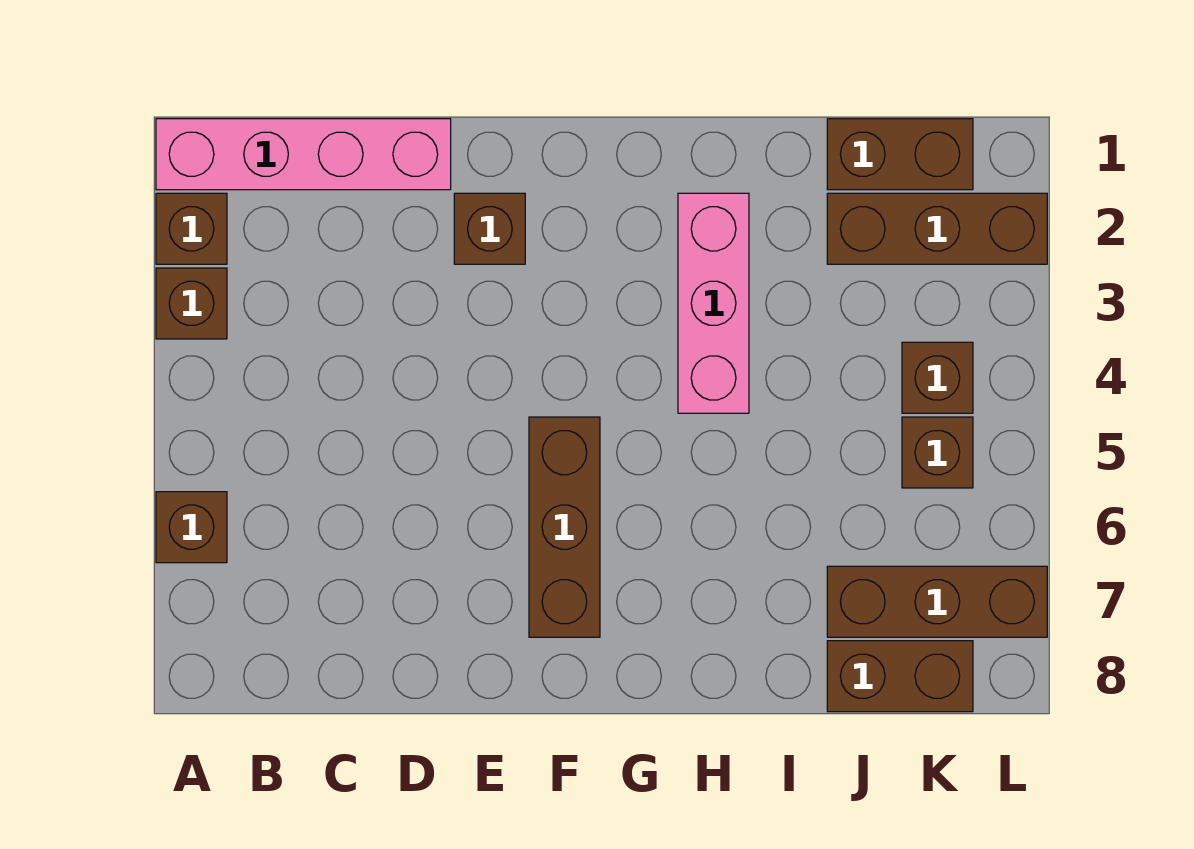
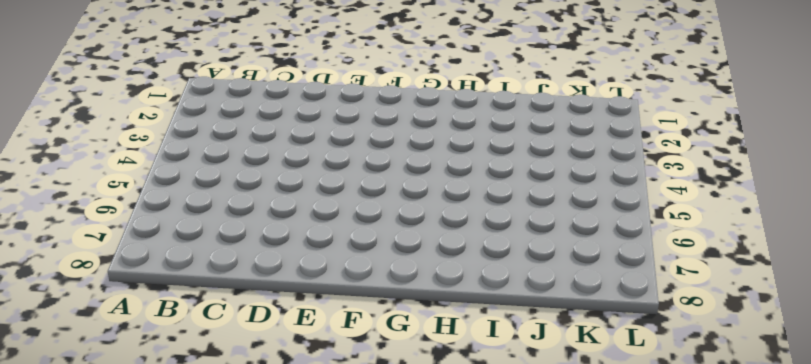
none -> pink brick A1:D1 level 1
none -> brown brick A2 level 1
none -> brown brick A3 level 1

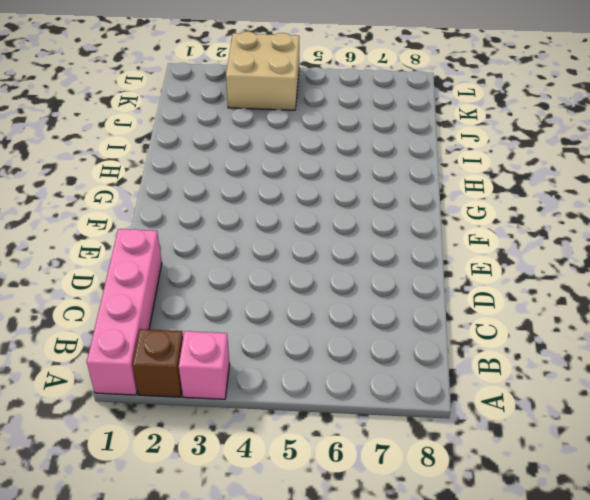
pink brick A3 level 1 -> brown brick A3 level 1
tan brick K3:L4 level 1 -> brown brick K4 level 1
none -> brown brick A6 level 1
none -> brown brick E2 level 1
none -> brown brick F5:F7 level 1

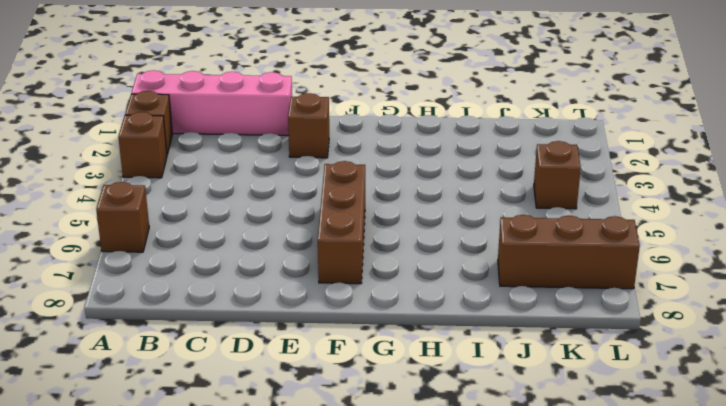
none -> pink brick H2:H4 level 1
none -> brown brick J1:K1 level 1
none -> brown brick J2:L2 level 1

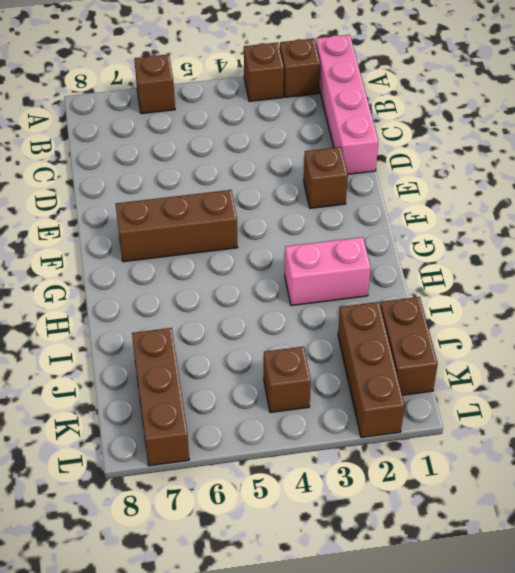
pink brick H2:H3 level 1 -> pink brick H2:H4 level 1
none -> brown brick J8:K8 level 1
none -> brown brick K5 level 1

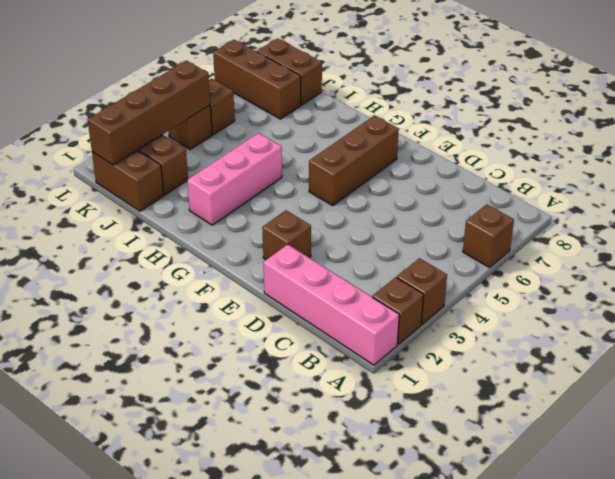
brown brick K1:K4 level 2 -> none

